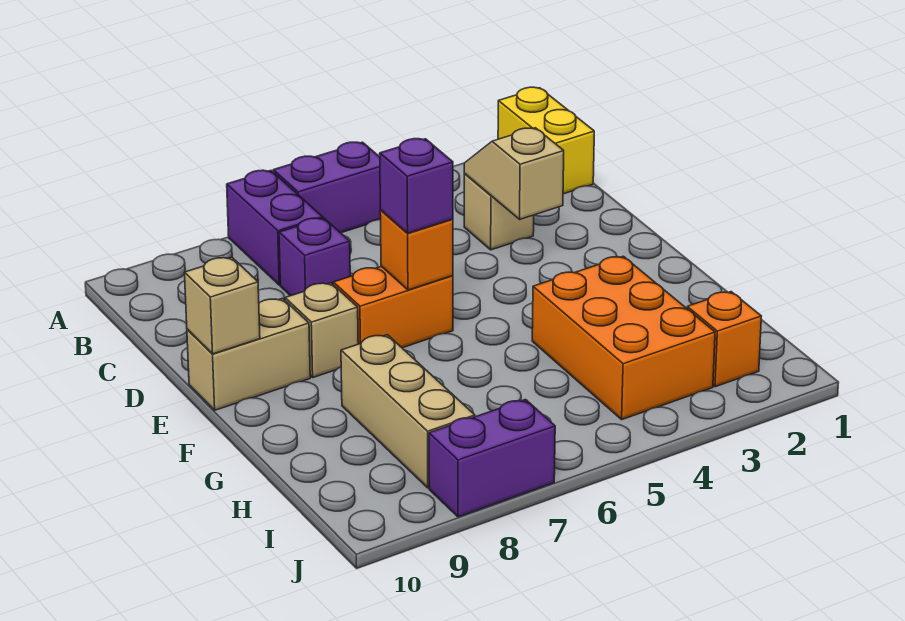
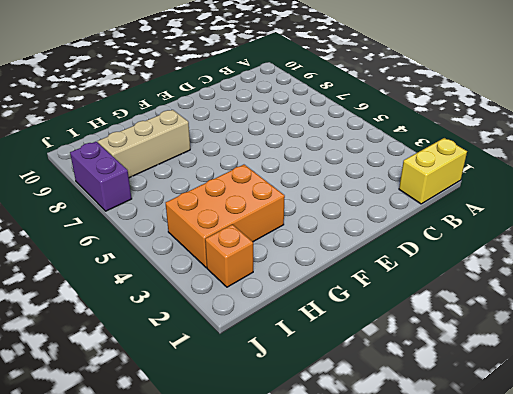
none -> purple brick A5:A6 level 1
none -> purple brick A7:B7 level 1
none -> tan brick C3 level 1

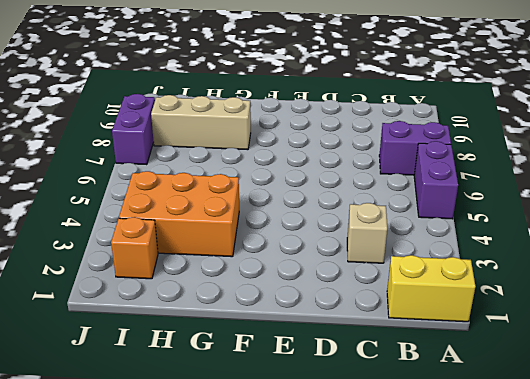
none -> purple brick C7 level 1
none -> orange brick E6:E7 level 1
none -> tan brick E8 level 1

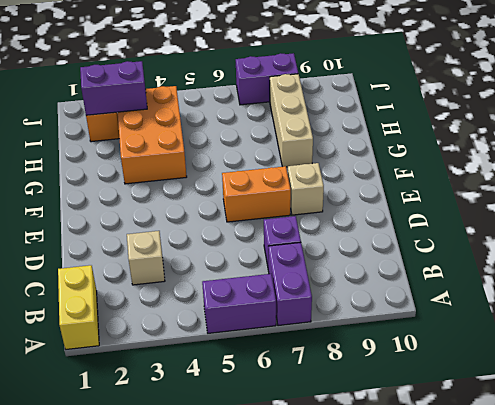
purple brick I2:I3 level 2 -> none
none -> tan brick E9:E10 level 1
none -> tan slope C3:D3 level 2 top D
none -> orange brick E6 level 2

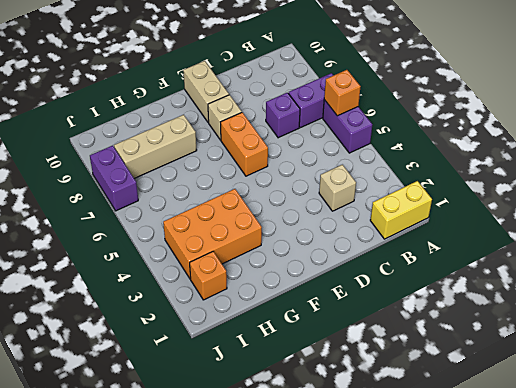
orange brick A6 level 2 -> orange brick E6 level 2
none -> tan slope C3:D3 level 2 top D
none -> tan brick E10 level 2
none -> purple brick E6 level 3

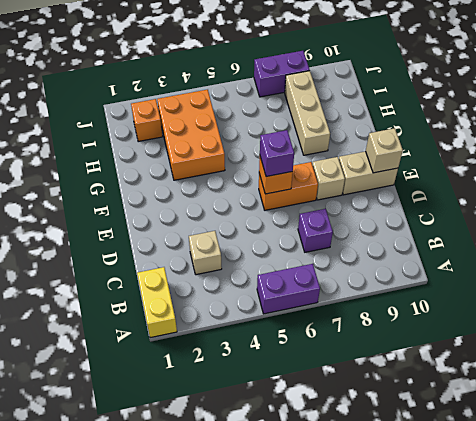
none -> purple brick A7:B7 level 1
none -> tan slope C3:D3 level 2 top D

